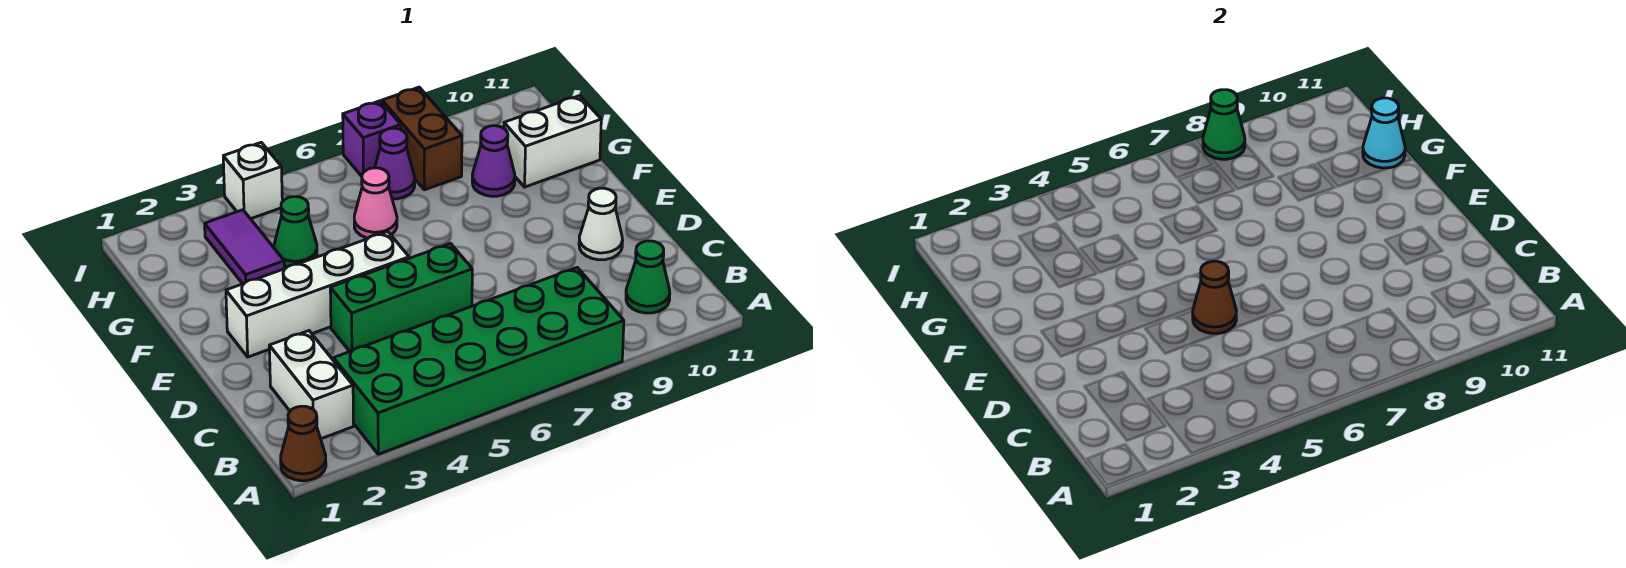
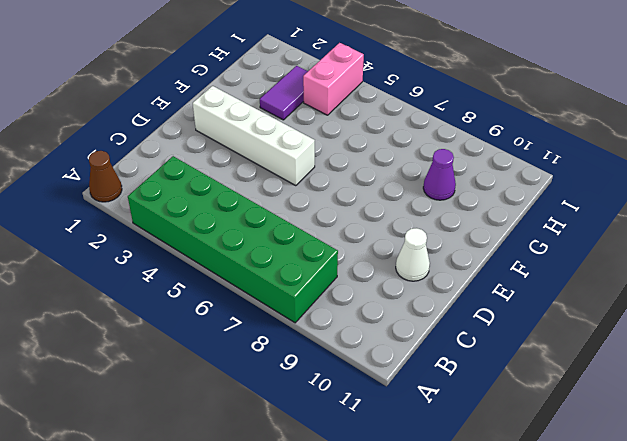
pink brick H4:I4 level 1 -> white brick I4 level 1
none -> white brick B2:C2 level 1
none -> green cone B10 level 1
none -> green brick D4:D6 level 1

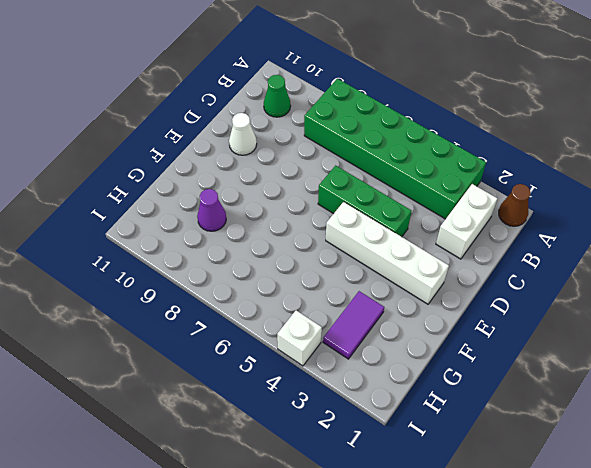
none -> green cone G4 level 1
none -> pink cone G6 level 1
none -> white brick G10:G11 level 1

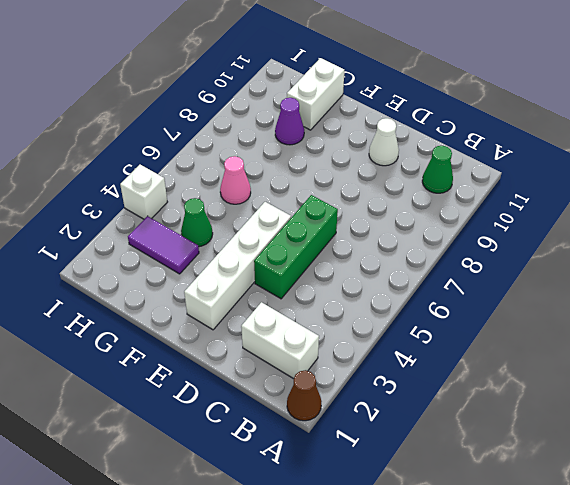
none -> green brick A3:B8 level 1
none -> purple cone H7 level 1
none -> brown brick H8:I8 level 1

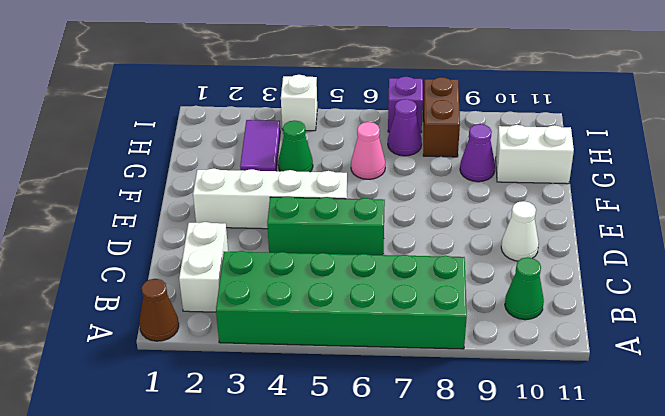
none -> brown cone D5 level 2
none -> cyan cone G11 level 2
none -> green cone I8 level 2

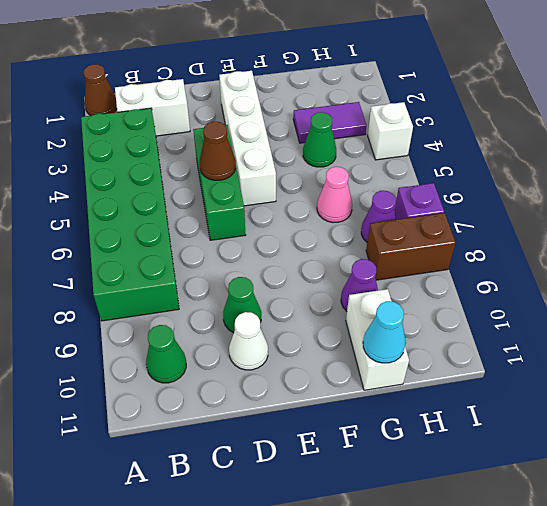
green cone D9 level 1 -> green cone I8 level 2

